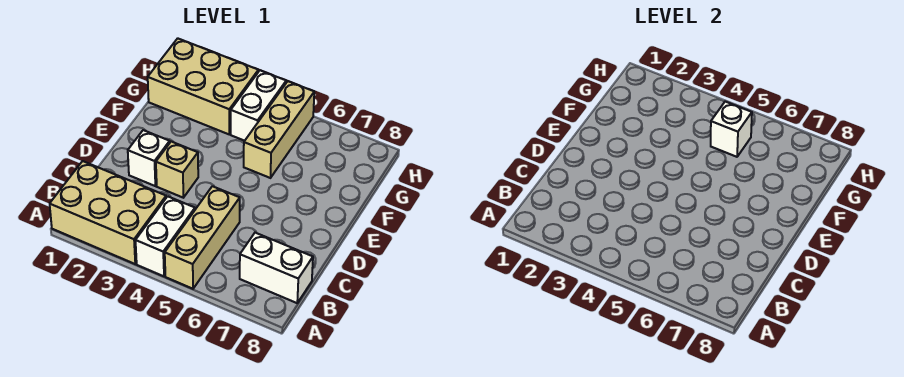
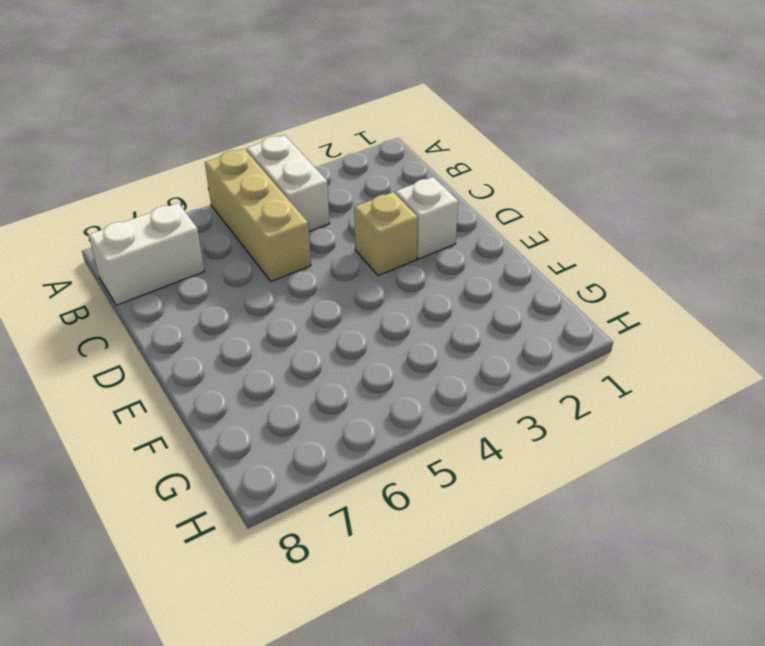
none -> tan brick A1:B3 level 1
none -> tan brick F5:H5 level 1

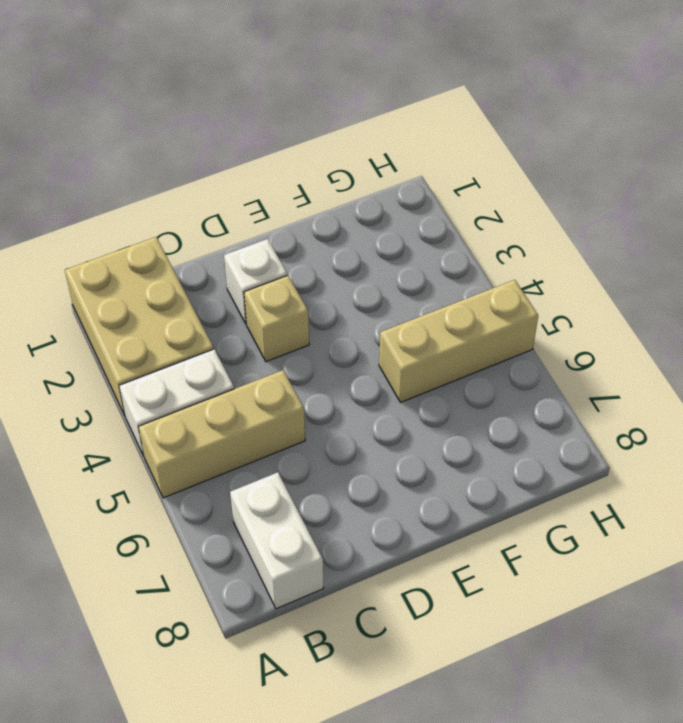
none -> tan brick G1:H3 level 1
none -> white brick G4:H4 level 1

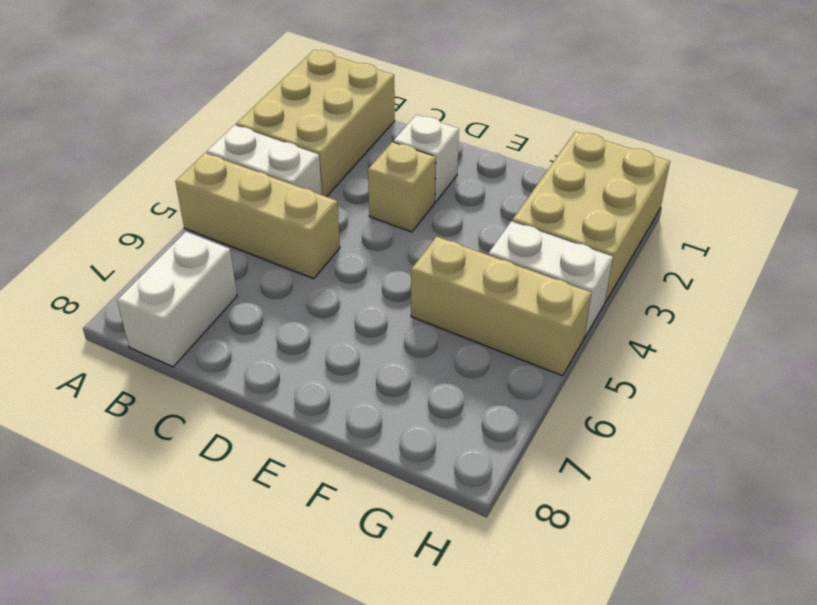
none -> white brick G5 level 2

